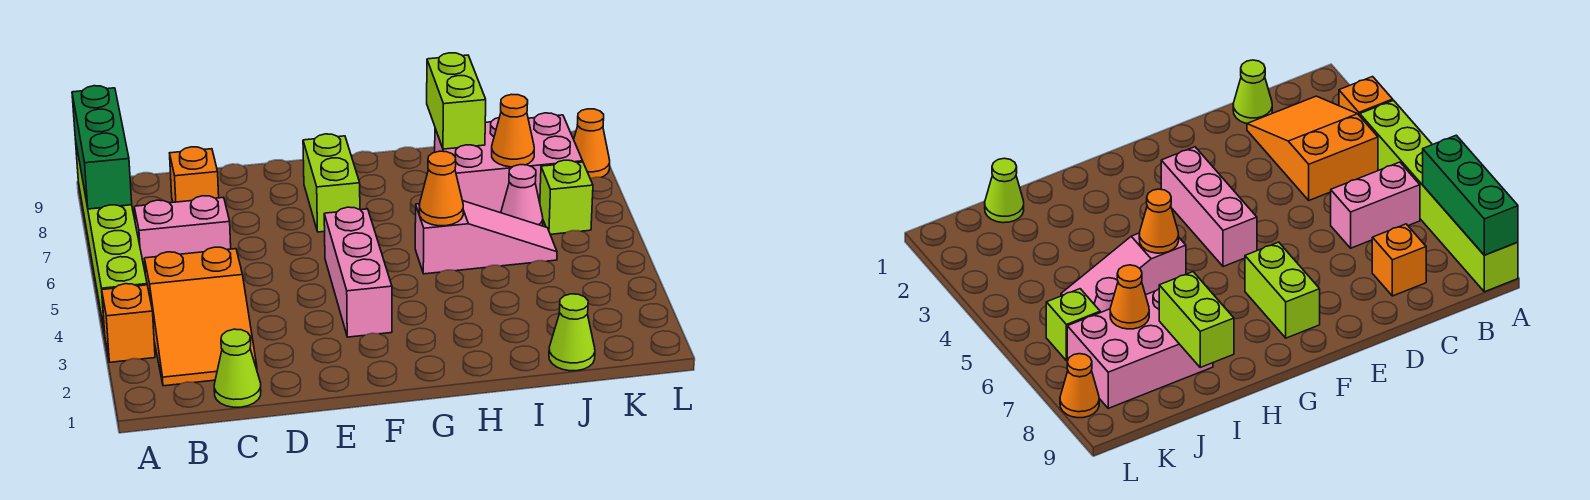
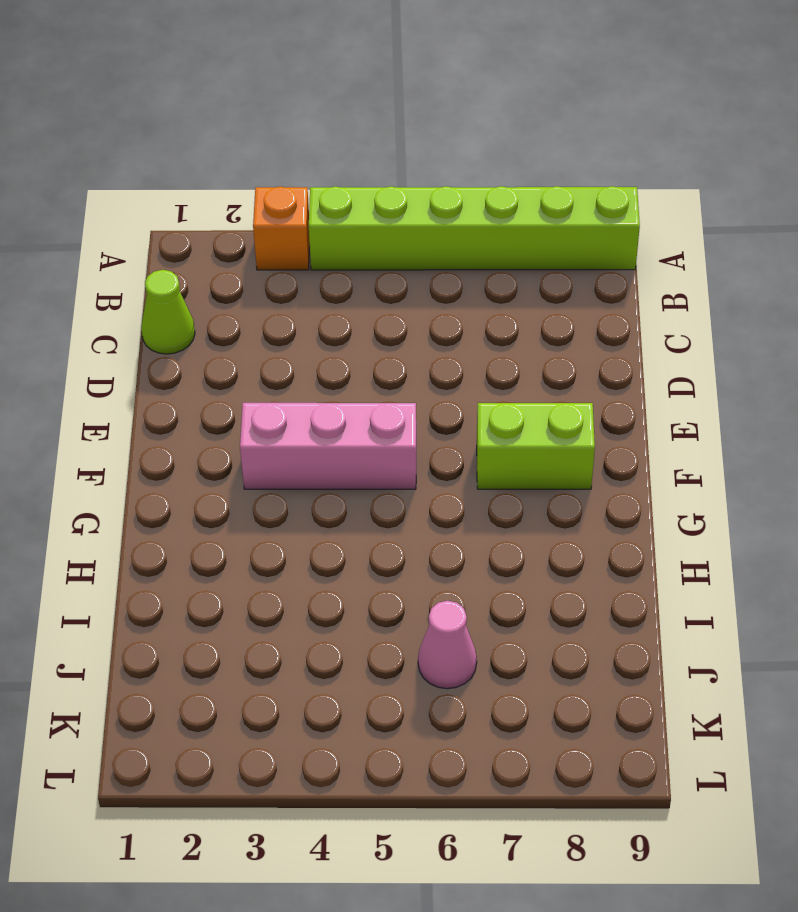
none -> orange slope B2:C4 level 1 top 4
none -> pink brick B6:C6 level 1
none -> orange brick C8 level 1

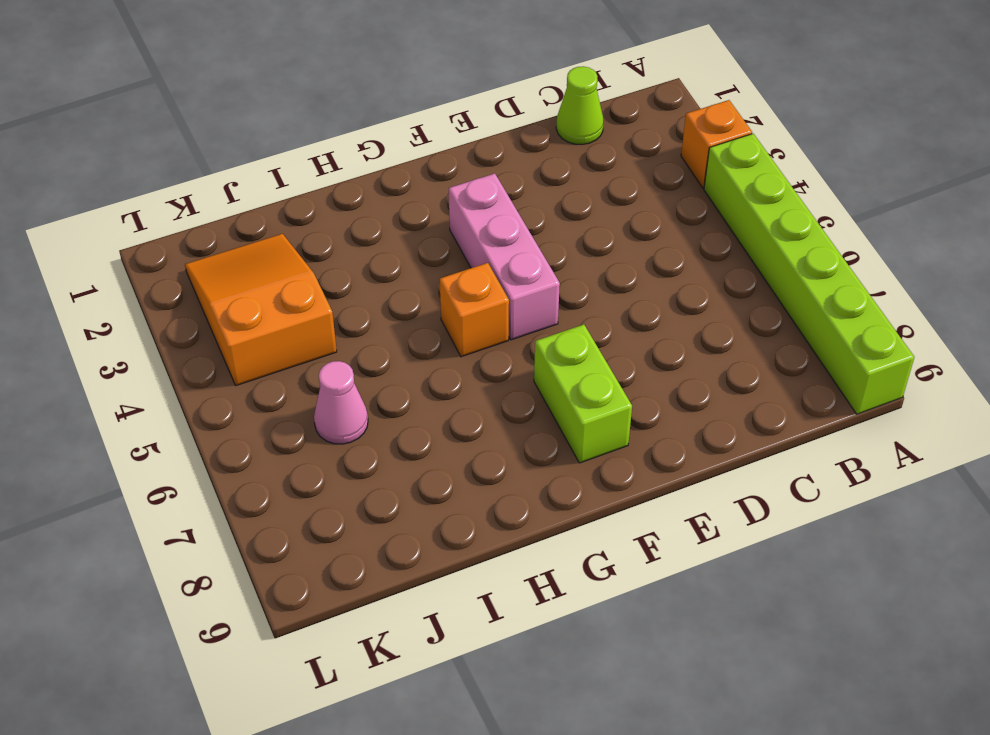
orange brick G5 level 1 -> orange brick C8 level 1
orange slope J2:K4 level 1 top 4 -> orange slope B2:C4 level 1 top 4
none -> pink brick B6:C6 level 1
none -> pink slope H5:J5 level 1 top H
none -> pink brick I7:K8 level 1

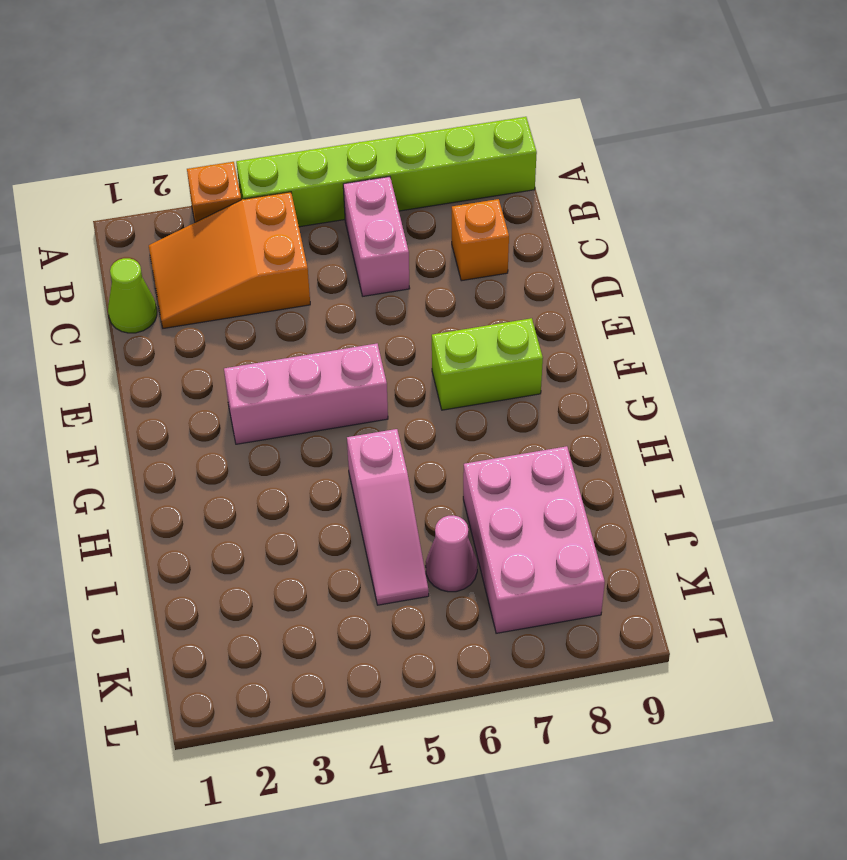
none -> lime cone J1 level 1
none -> lime brick K6 level 1
none -> orange cone L8 level 1

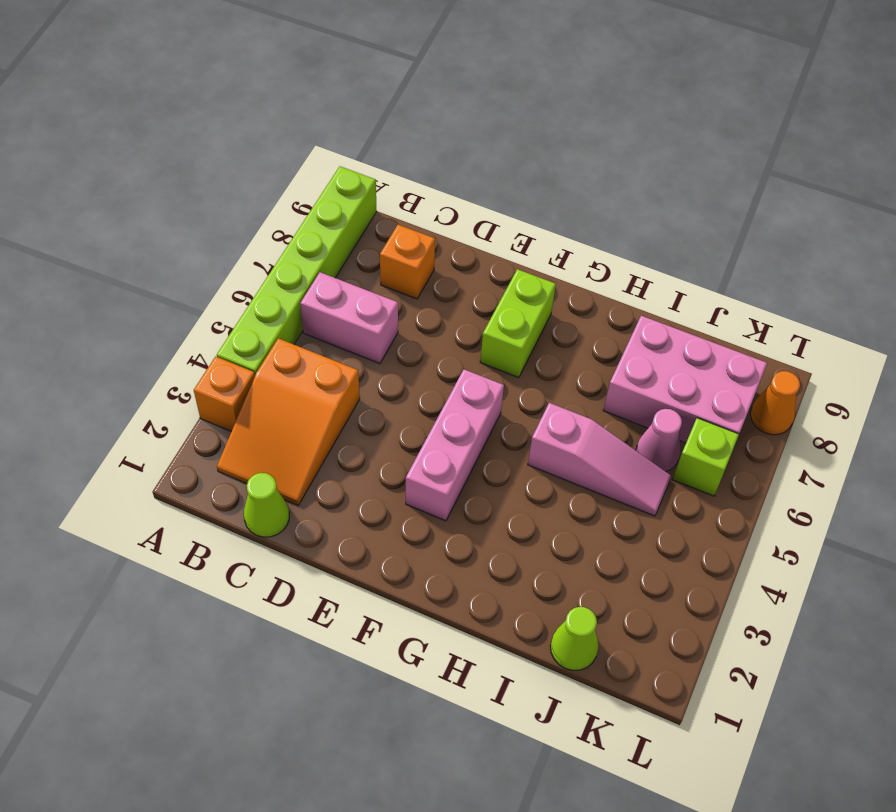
none -> green brick A7:A9 level 2
none -> orange cone H5 level 2
none -> lime brick I8:I9 level 2

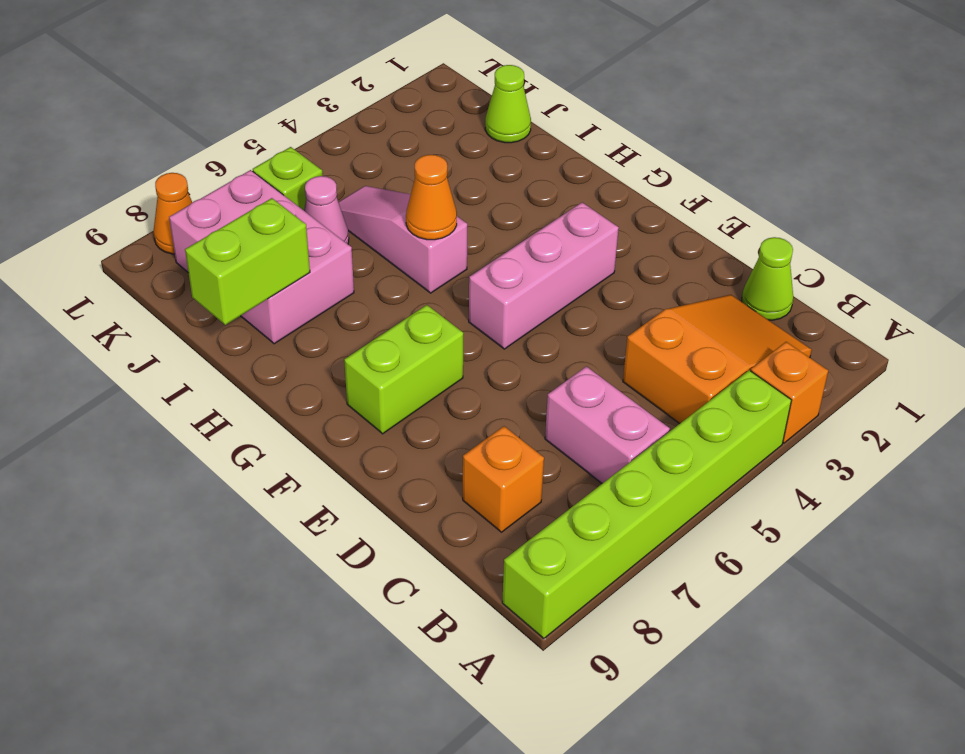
none -> green brick A7:A9 level 2
none -> orange cone J7 level 2

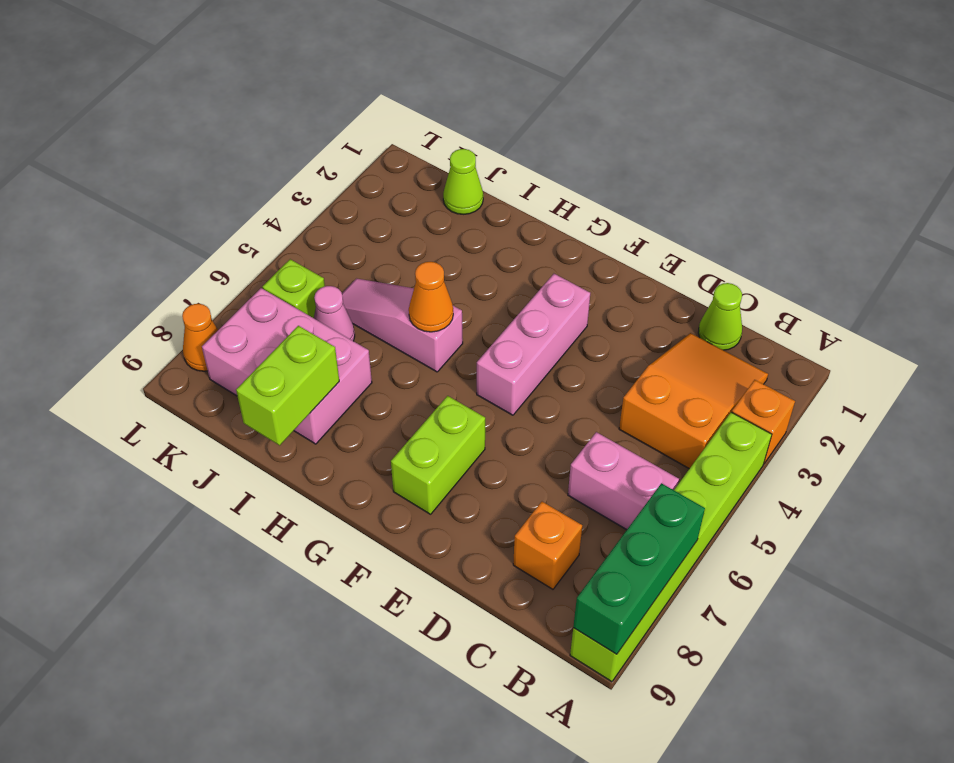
none -> orange cone J7 level 2

